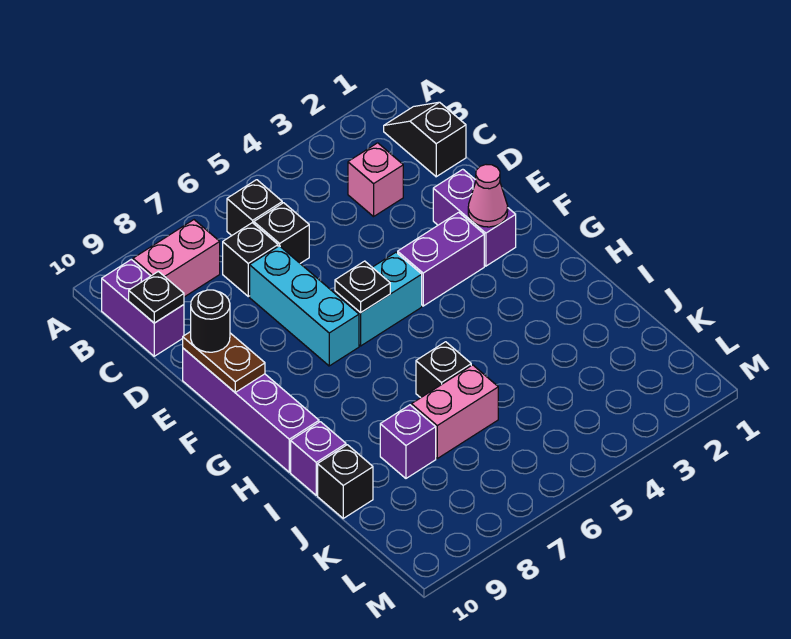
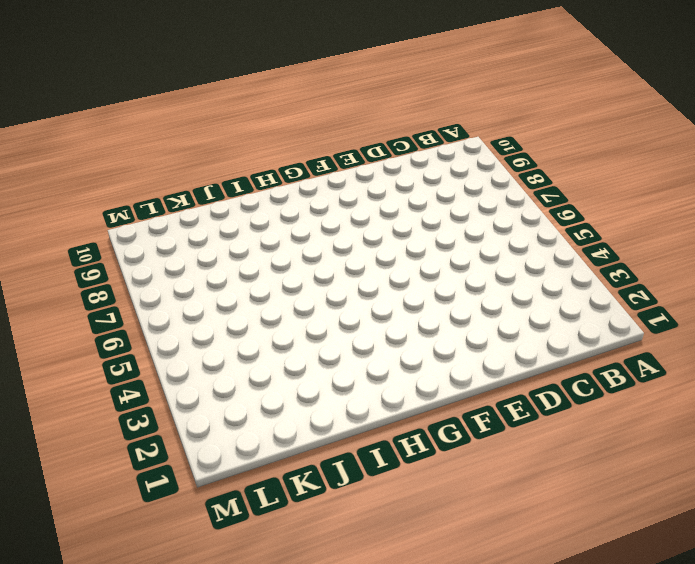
none -> black slope B1:C1 level 1 top C
none -> black brick B6 level 1
none -> pink brick B8:B9 level 1

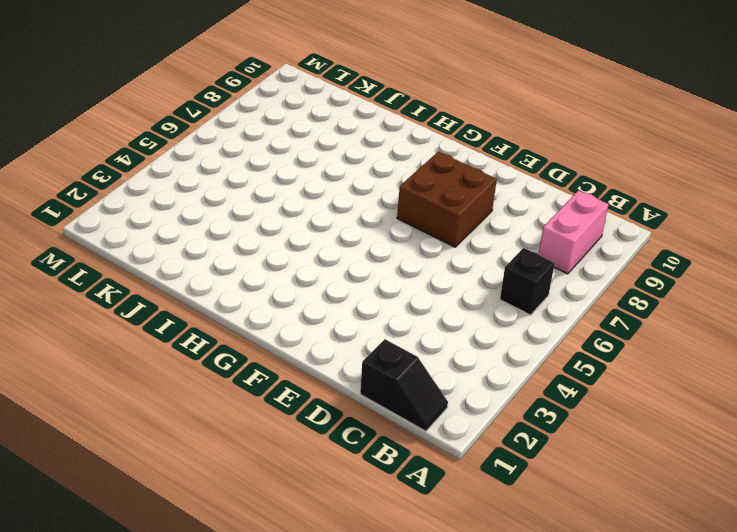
brown brick E7:F8 level 1 -> cyan brick D7:F7 level 1
none -> purple brick B10:C10 level 1
none -> pink brick C3 level 1
none -> black brick C6 level 1

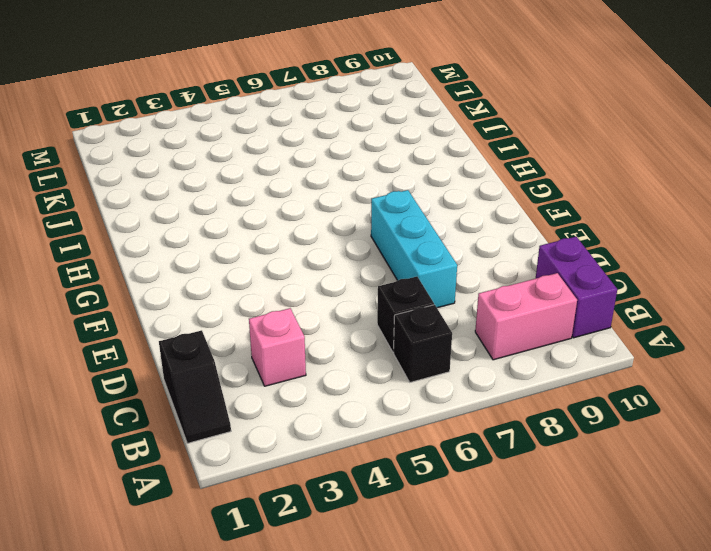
none -> black brick C7 level 1
none -> purple brick E2:F2 level 1
none -> purple brick E10:H10 level 1

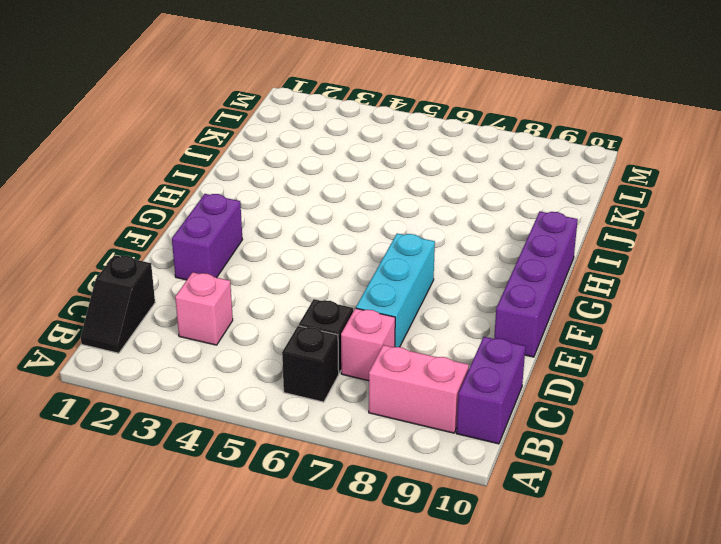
pink brick C7 level 1 -> black brick C7 level 1
none -> purple brick F3:F4 level 1
none -> cyan brick F5:F6 level 1
none -> black brick I6 level 1

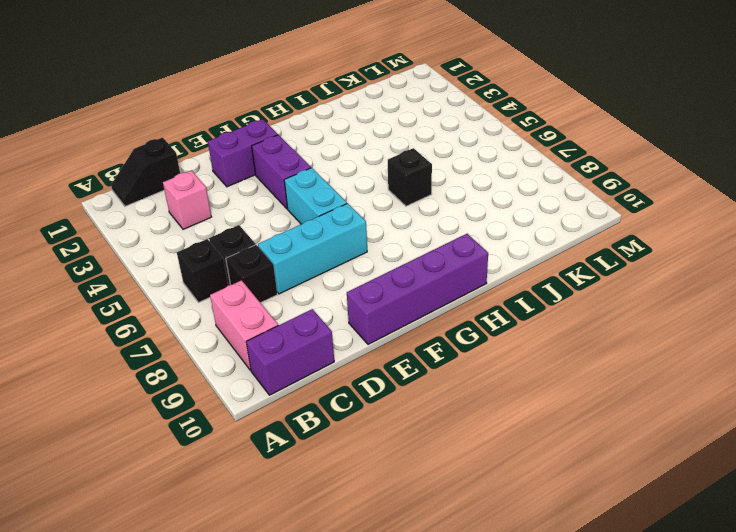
none -> purple brick I10 level 1
none -> pink brick J6:J7 level 1
none -> purple brick J8 level 1

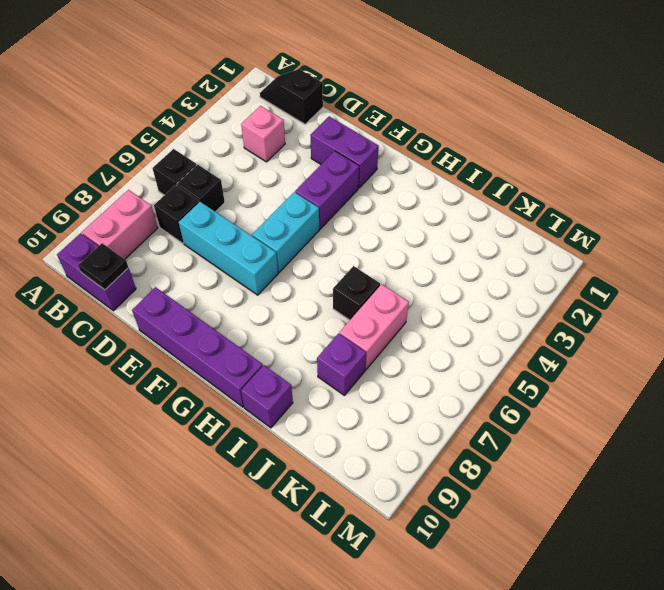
none -> black brick J10 level 1
none -> brown plate E10:F10 level 2
none -> pink cone F2 level 2

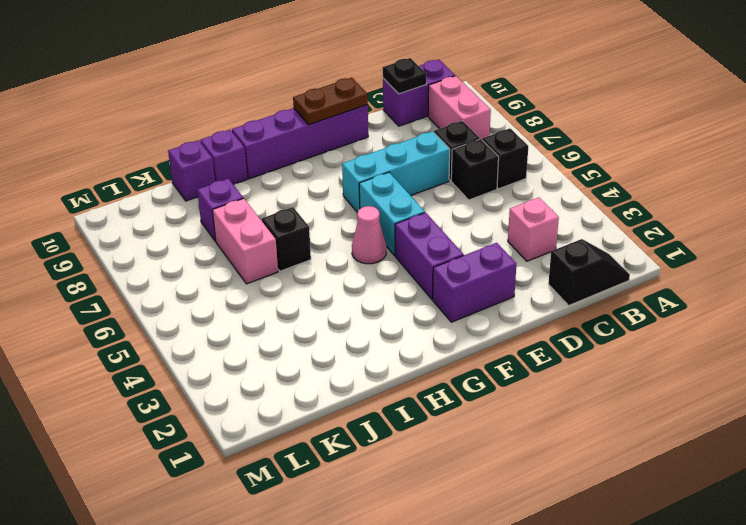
pink cone G5 level 1 -> pink cone F2 level 2
purple brick J10 level 1 -> black brick J10 level 1
none -> black plate F6 level 2
none -> black round brick E10 level 3

